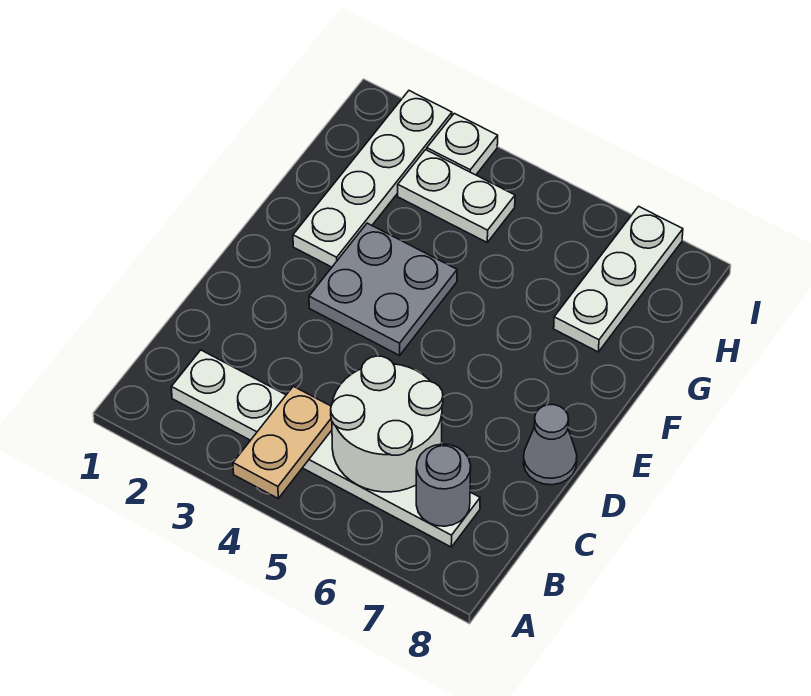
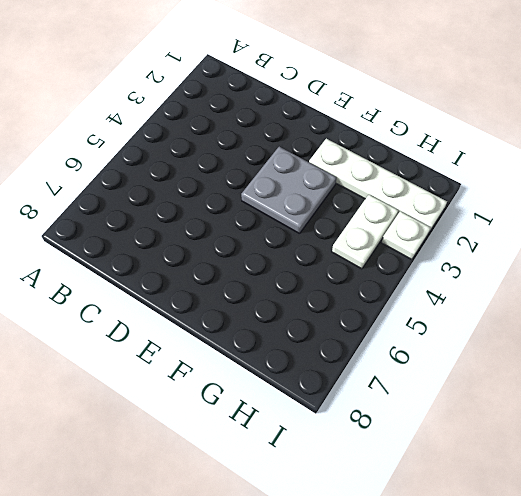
none -> white plate B2:B7 level 1
none -> grey cone D8 level 1

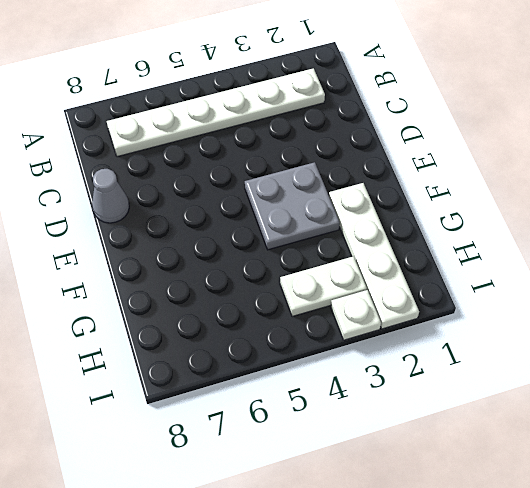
none -> white plate G7:I7 level 1
none -> tan plate A4:B4 level 2

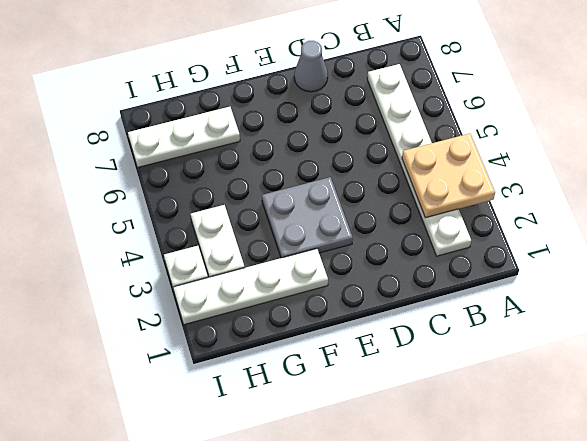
tan plate A3:B4 level 2 -> tan plate A4:B4 level 2
none -> white round brick B5:C6 level 2
none -> grey round brick B7 level 2

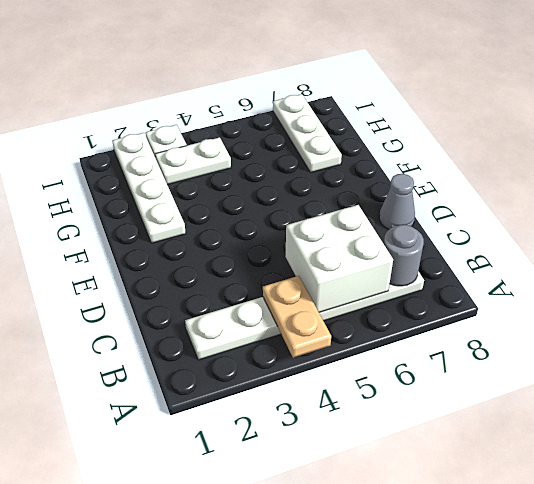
white brick B5:C6 level 2 -> white round brick B5:C6 level 2
none -> grey plate E3:F4 level 1

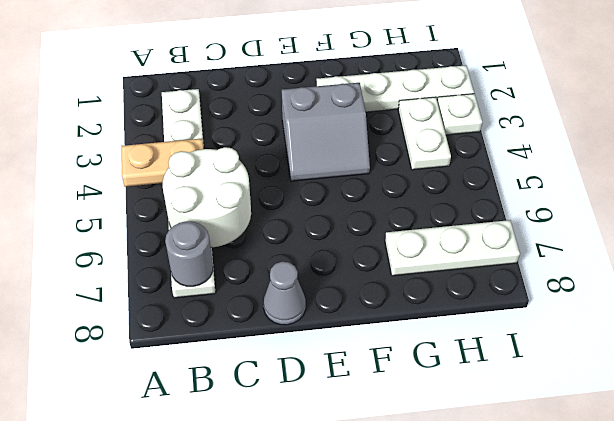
grey slope E3:F4 level 1 top 3 -> grey plate E3:F4 level 1

